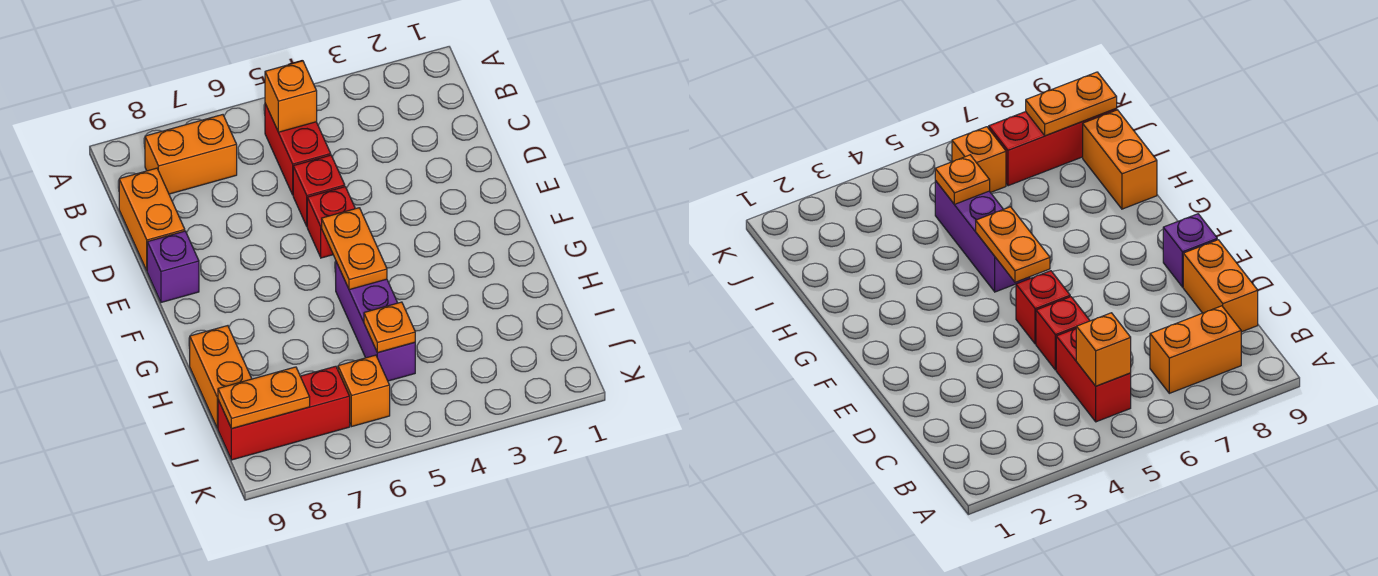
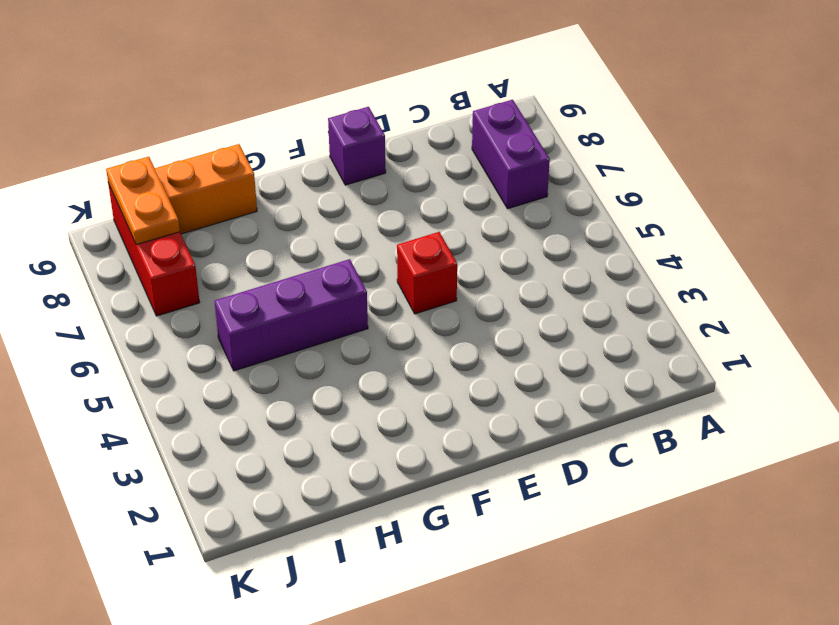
purple brick B7:B8 level 1 -> orange brick B7:B8 level 1
none -> red brick B5:C5 level 1
none -> orange brick C9:D9 level 1
none -> red brick D5 level 1

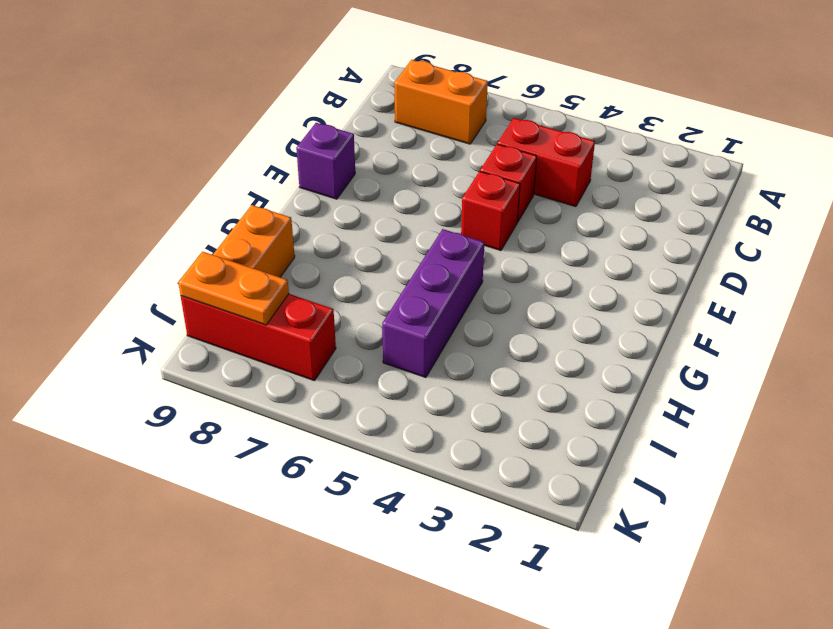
red brick C4:C5 level 1 -> red brick B5:C5 level 1
none -> orange brick C9:D9 level 1
none -> orange brick J6 level 1
none -> orange brick B5 level 2

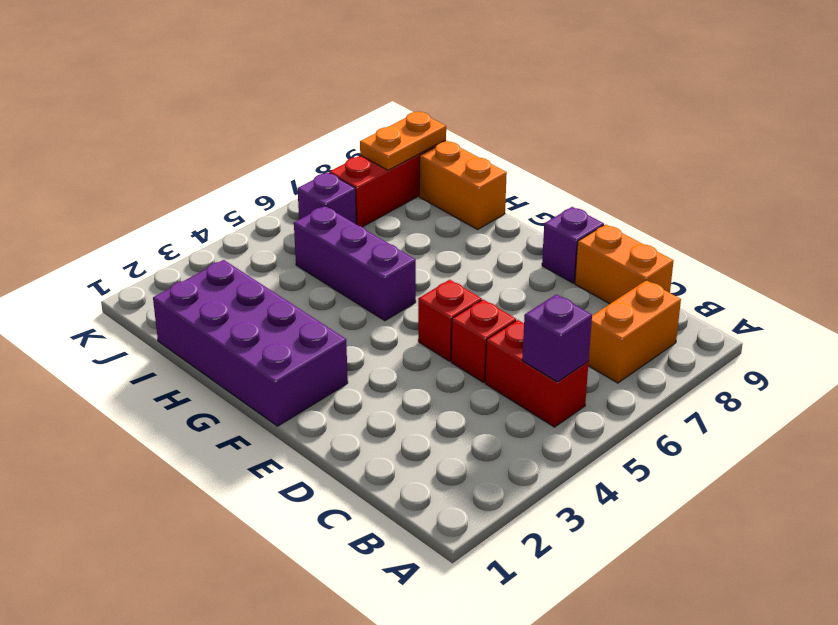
purple brick B5 level 2 -> orange brick B5 level 2
purple brick F1:I2 level 1 -> none
purple brick J6 level 1 -> orange brick J6 level 1
none -> orange plate F5:G5 level 2
none -> orange plate I5 level 2

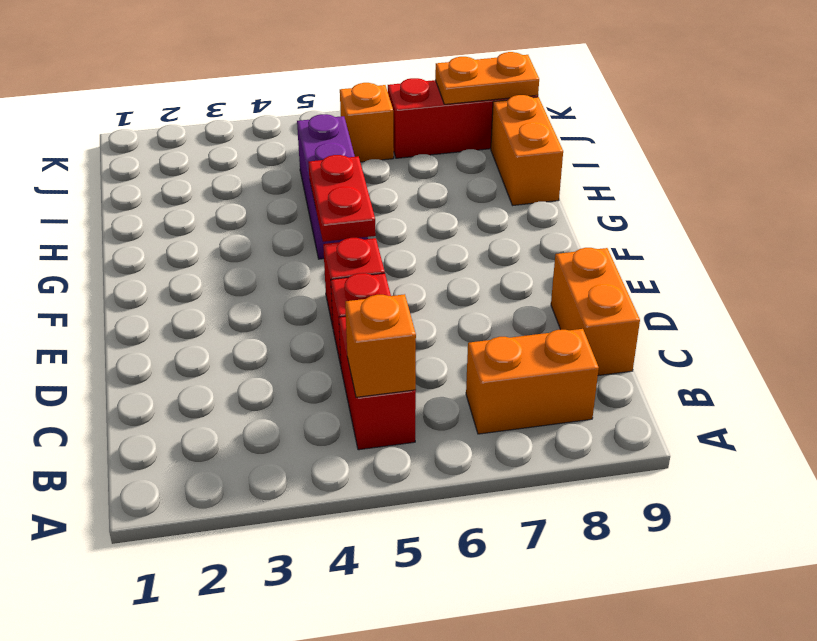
red plate F5:G5 level 2 -> orange plate F5:G5 level 2
none -> purple brick E9 level 1
none -> orange plate I5 level 2

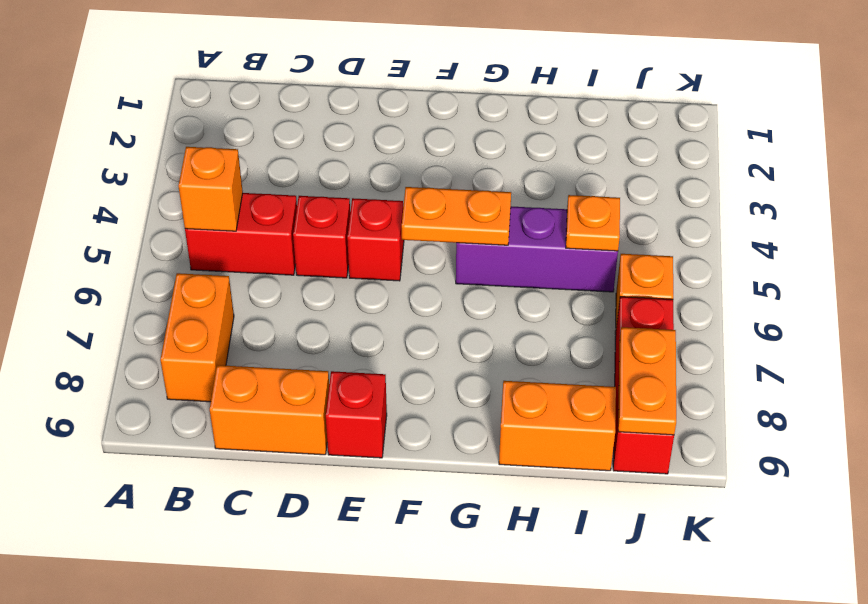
red brick E9 level 1 -> purple brick E9 level 1

